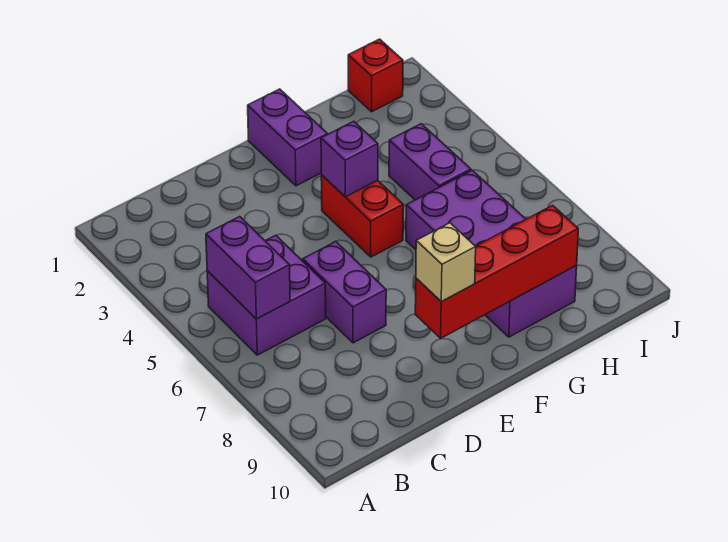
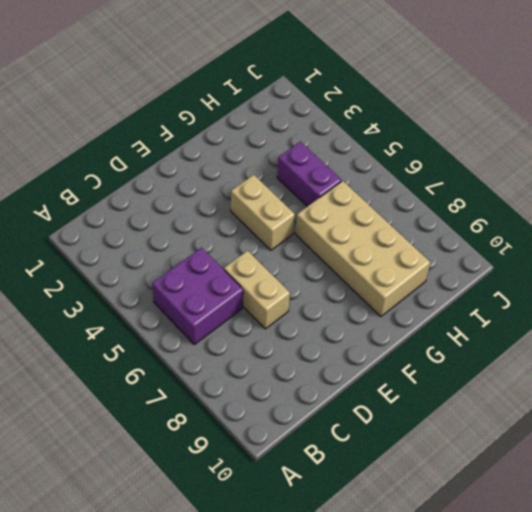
tan brick D6:D7 level 1 -> purple brick D6:D7 level 1
tan brick F4:F5 level 1 -> red brick F4:F5 level 1
tan brick G6:H9 level 1 -> purple brick G6:H9 level 1
none -> purple brick F1:F2 level 1
none -> red brick I1 level 1

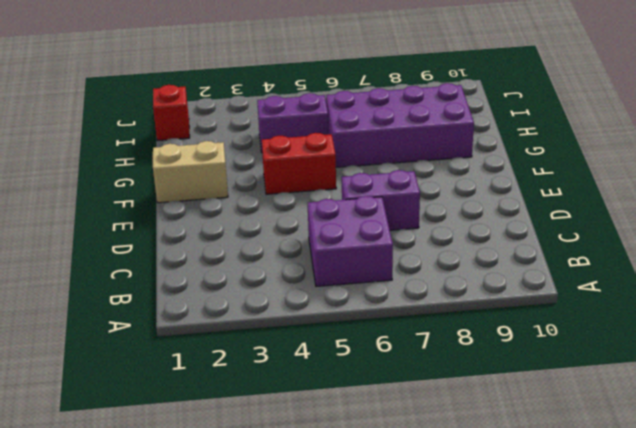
tan brick F1:F2 level 1 -> purple brick F1:F2 level 1
none -> purple brick B5:B6 level 2
none -> red brick E9:H9 level 2

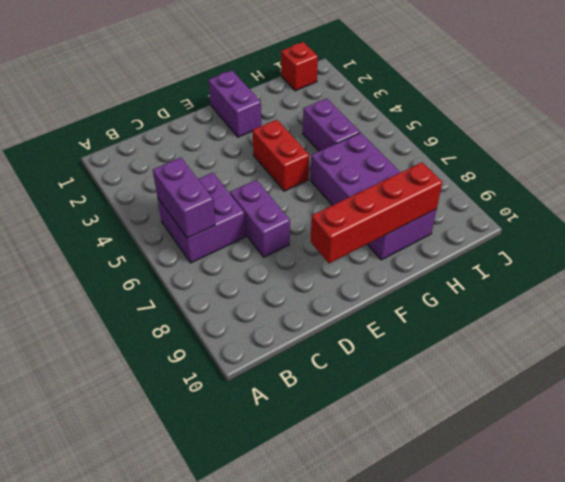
none -> purple brick F4 level 2
none -> tan brick E9 level 3

